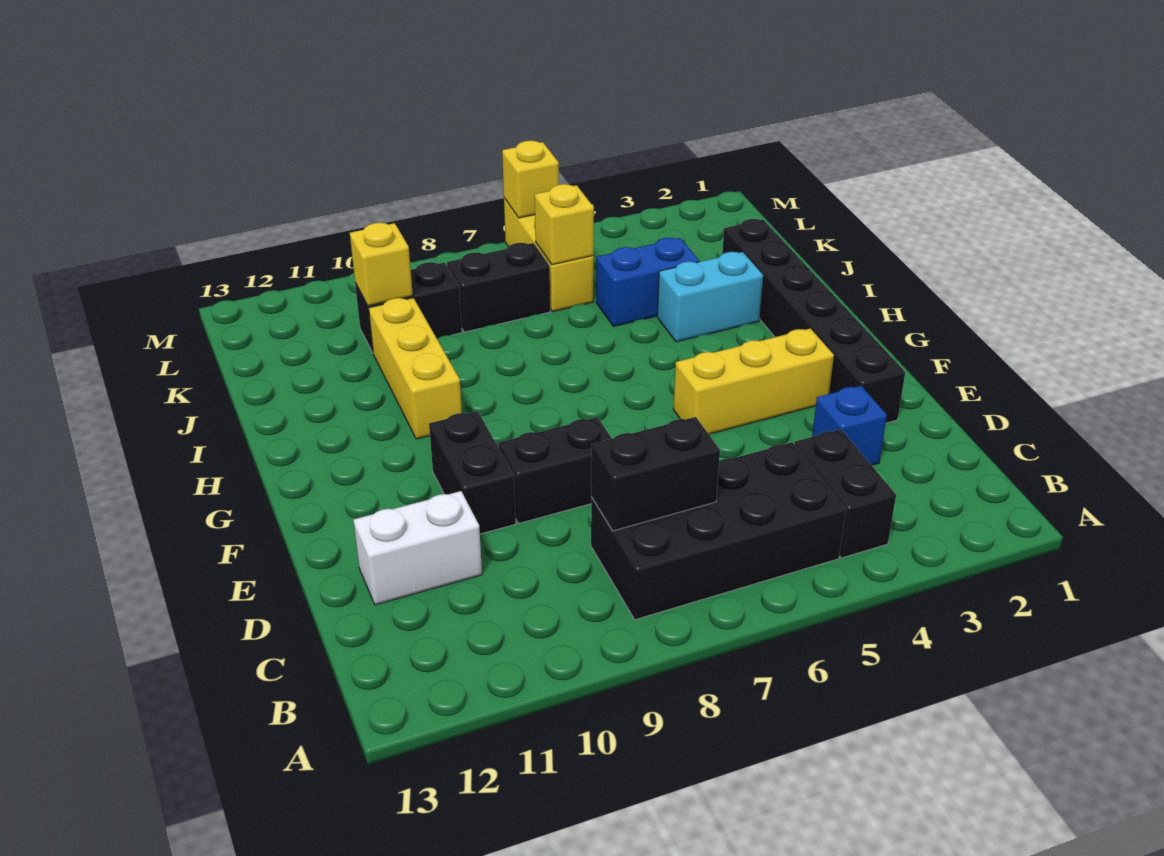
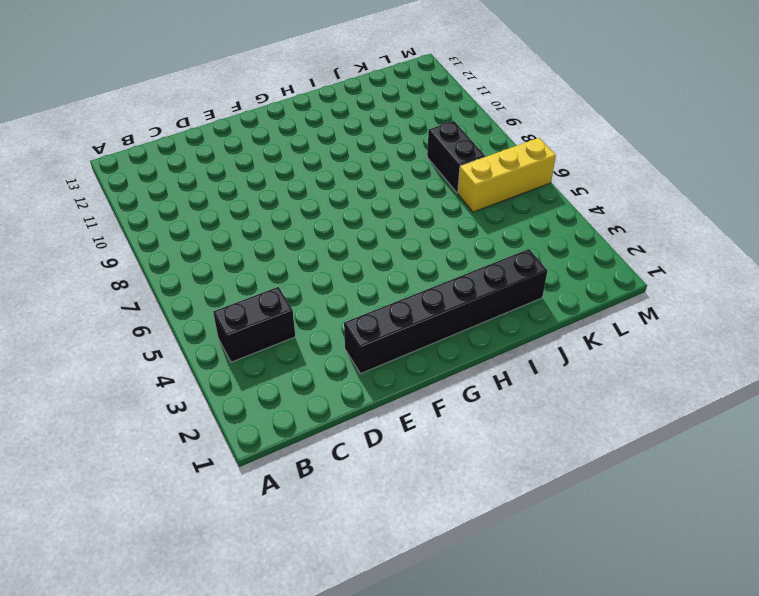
none -> black brick B5:C8 level 1
none -> blue brick D3 level 1
none -> white brick D11:D12 level 1

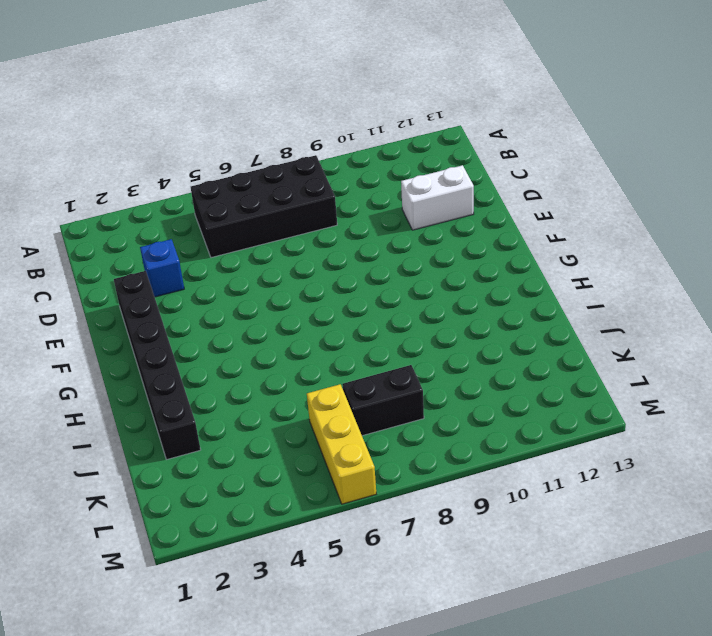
none -> black brick B4:C4 level 1
none -> black brick E8:E9 level 1
none -> black brick E10:F10 level 1

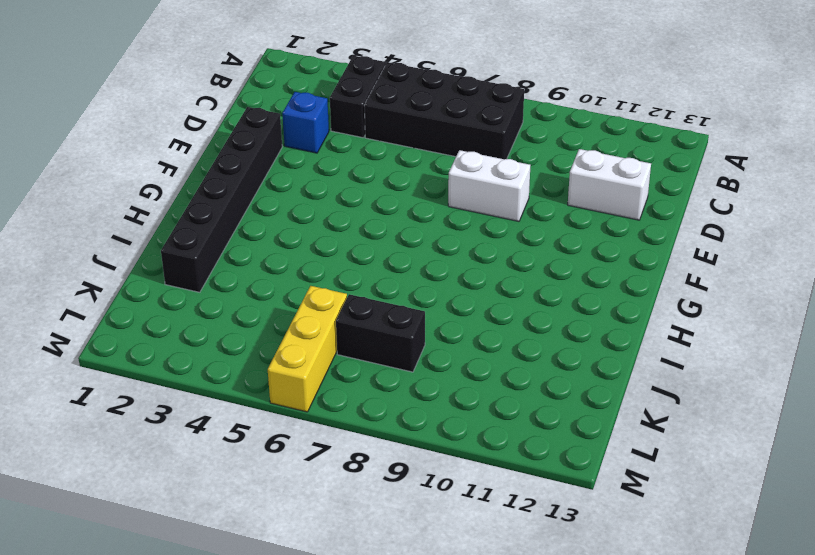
white brick E8:E9 level 1 -> black brick E8:E9 level 1
none -> black brick E10:F10 level 1
none -> yellow brick F3:F5 level 1
none -> yellow brick H10:J10 level 1

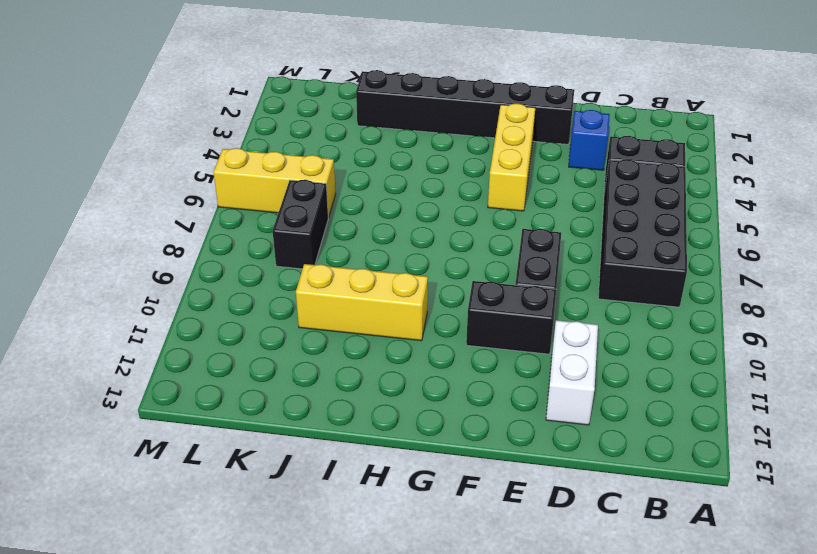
none -> cyan brick I3:I4 level 1
none -> blue brick J4:J5 level 1
none -> black brick K9:K10 level 1

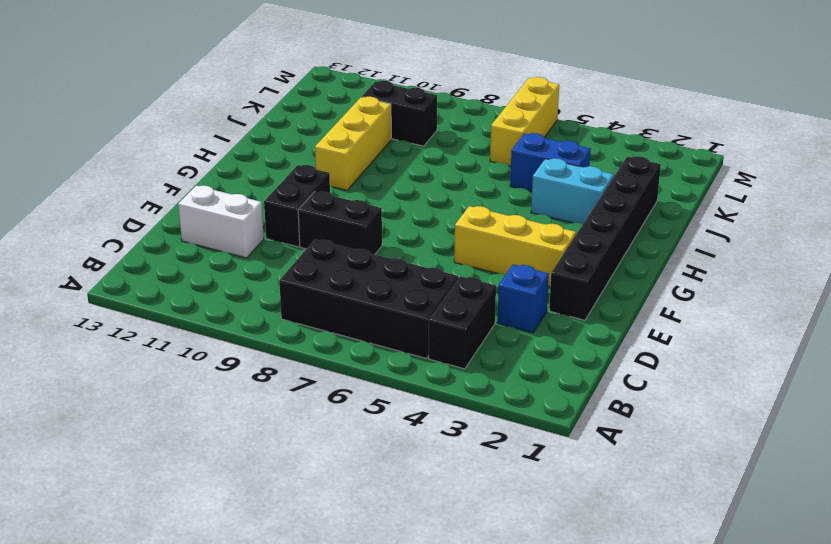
none -> black brick K7:K8 level 1
none -> black brick C7:C8 level 2
none -> yellow brick K6 level 2

